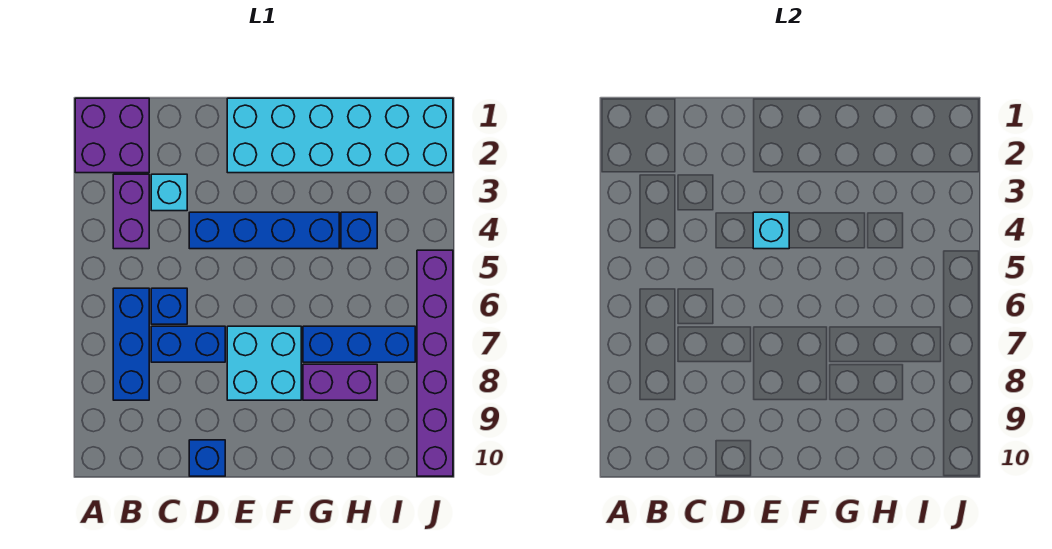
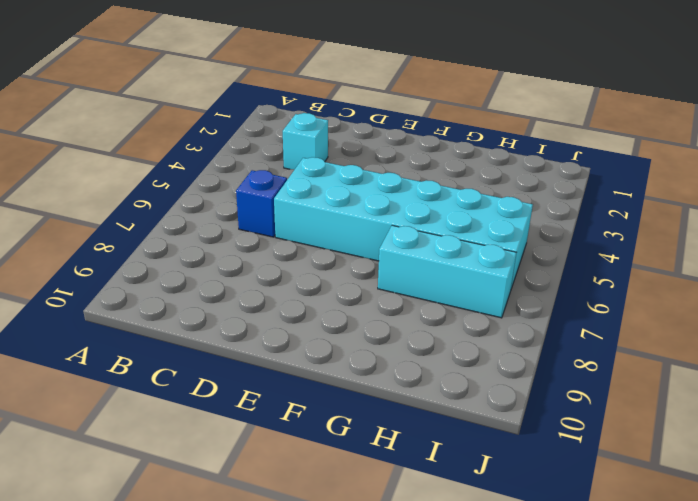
cyan brick D5:I6 level 1 -> cyan brick E1:J2 level 1
cyan brick G7:I7 level 1 -> blue brick G7:I7 level 1
none -> purple brick A1:B2 level 1
none -> purple brick B3:B4 level 1
none -> blue brick B6:B8 level 1

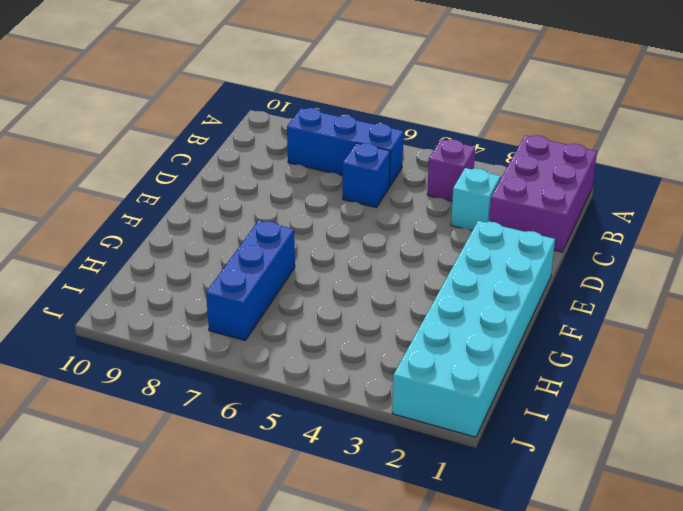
purple brick A1:C2 level 1 -> purple brick A1:B2 level 1
purple brick B4 level 1 -> purple brick B3:B4 level 1
none -> blue brick C7:D7 level 1
none -> blue brick D4:G4 level 1
none -> blue brick D10 level 1

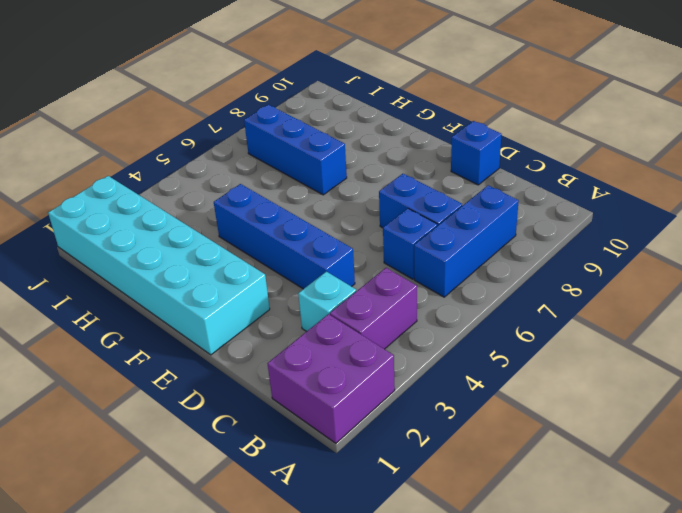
none -> cyan brick E7:F8 level 1
none -> purple brick G8:H8 level 1
none -> blue brick H4 level 1

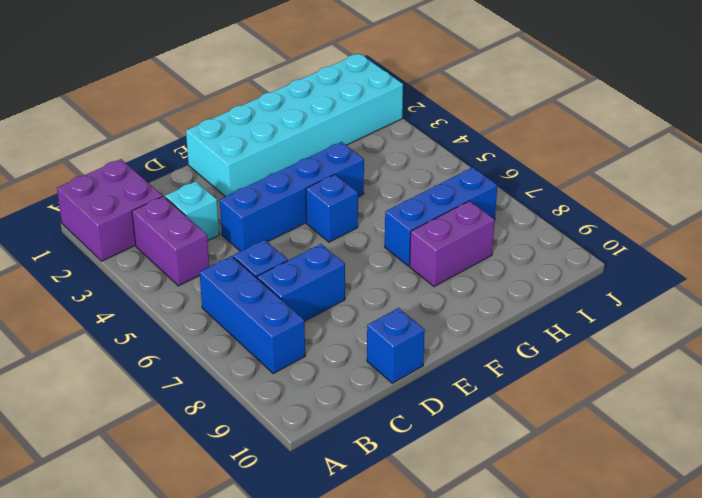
blue brick F5 level 1 -> blue brick H4 level 1
none -> cyan brick E7:F8 level 1
none -> purple brick J5:J10 level 1
none -> cyan brick E4 level 2

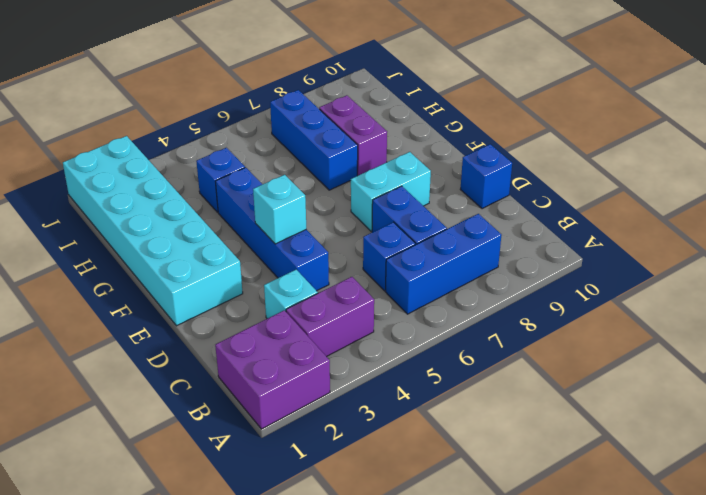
cyan brick E7:E8 level 1 -> cyan brick E7:F8 level 1
none -> purple brick J5:J10 level 1

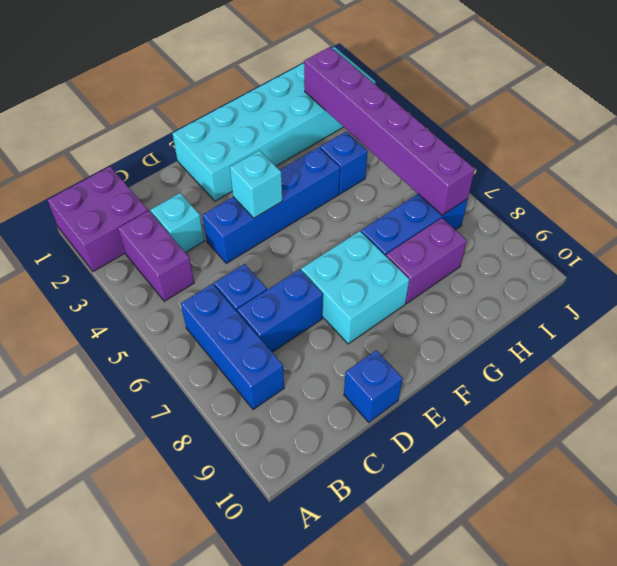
purple brick I2:I7 level 2 -> purple brick J5:J10 level 1

